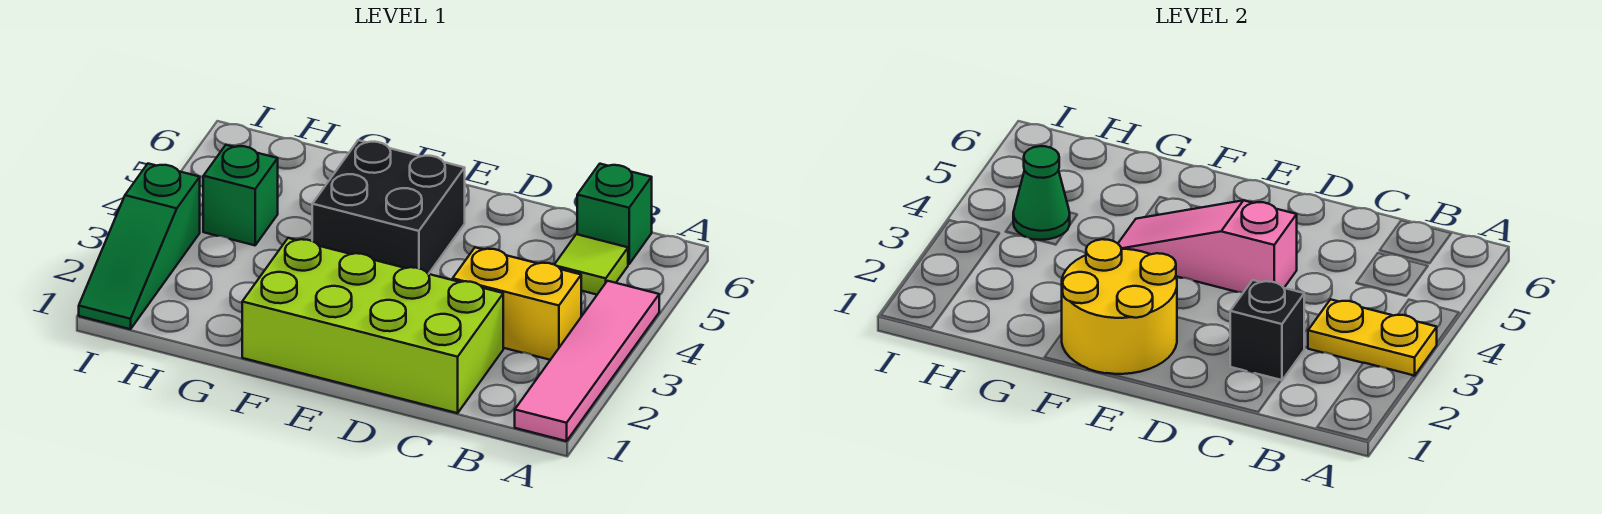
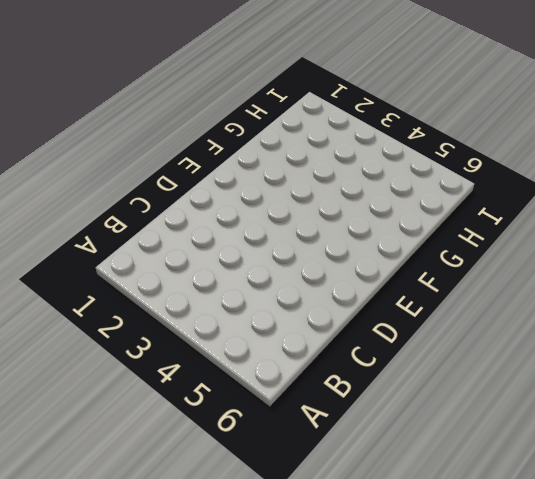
none -> pink tile A1:A4 level 1
none -> yellow brick B3:C3 level 1
none -> lime tile B5 level 1

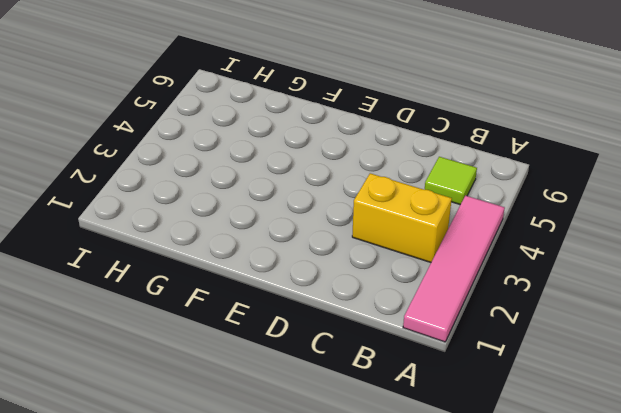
none -> green brick B6 level 1
none -> lime brick C1:F2 level 1
none -> black brick E4:F5 level 1

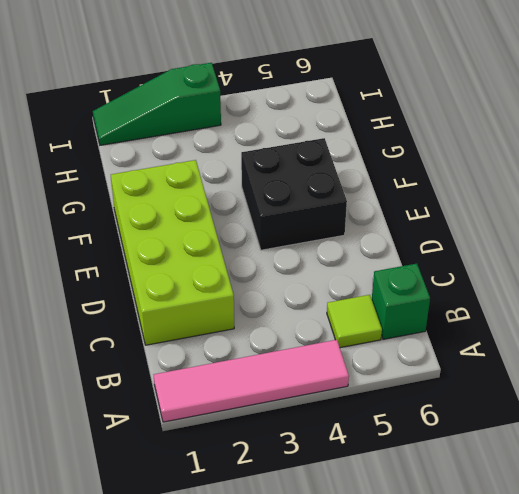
none -> yellow brick B3:C3 level 1
none -> green brick H4 level 1
none -> yellow plate A3:B3 level 2

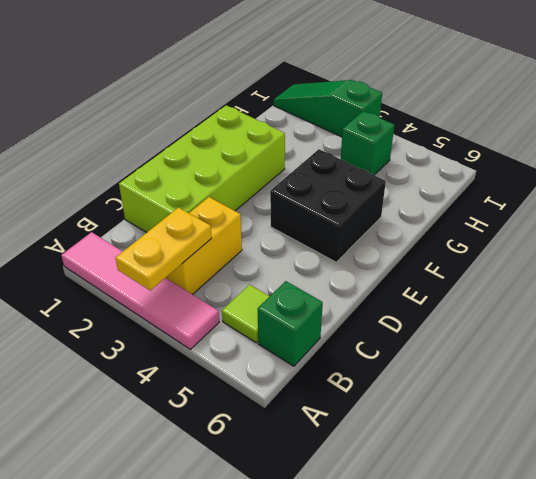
none -> black brick C2 level 2
none -> pink slope D4:F4 level 2 top D
none -> yellow round brick E1:F2 level 2

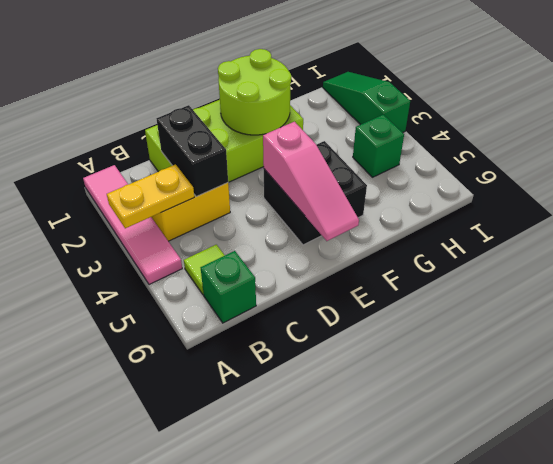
black brick C2:C3 level 2 -> black brick C2 level 2
lime round brick E1:F2 level 2 -> yellow round brick E1:F2 level 2
pink slope E4:E6 level 2 top 4 -> pink slope D4:F4 level 2 top D
none -> green cone H4 level 2

